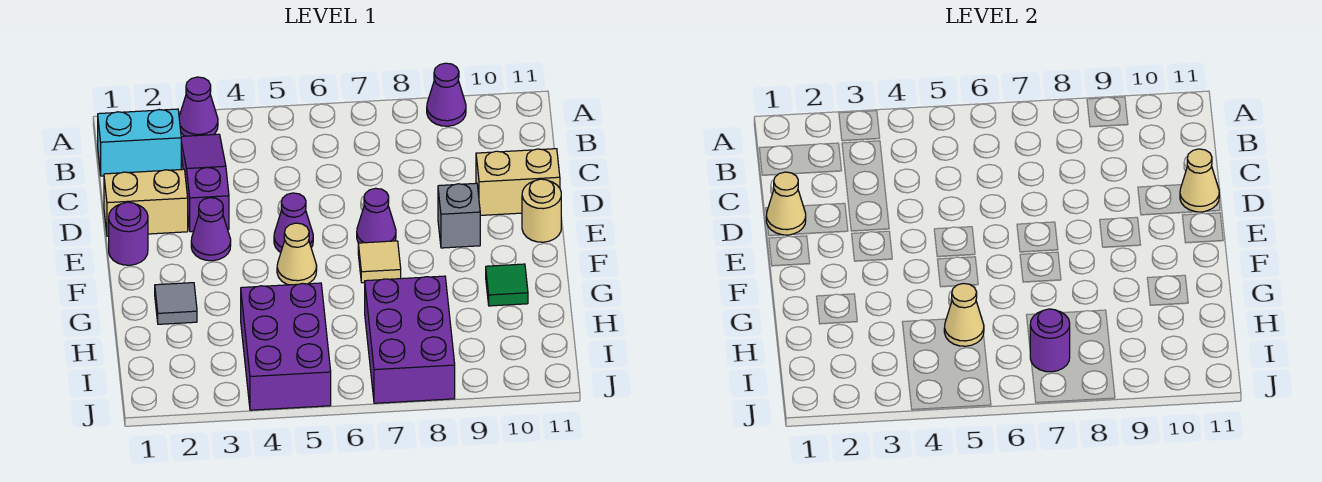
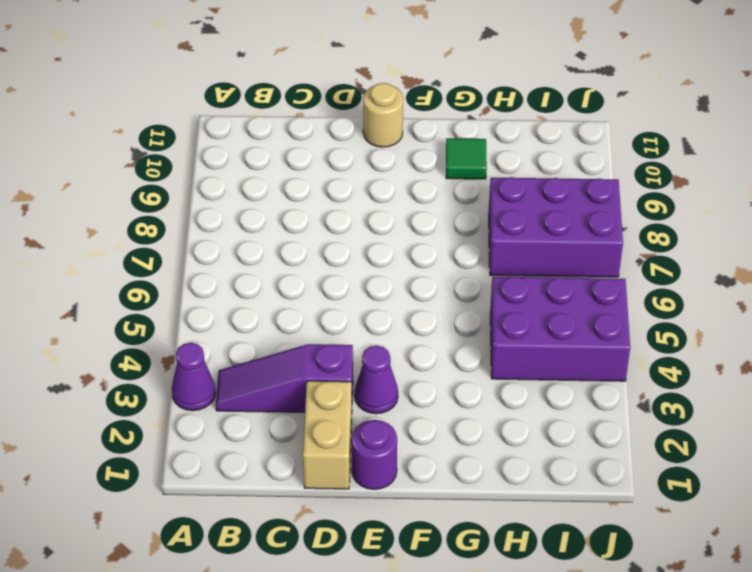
none -> purple cone A9 level 1
none -> cyan brick B1:B2 level 1
none -> tan brick D10:D11 level 1

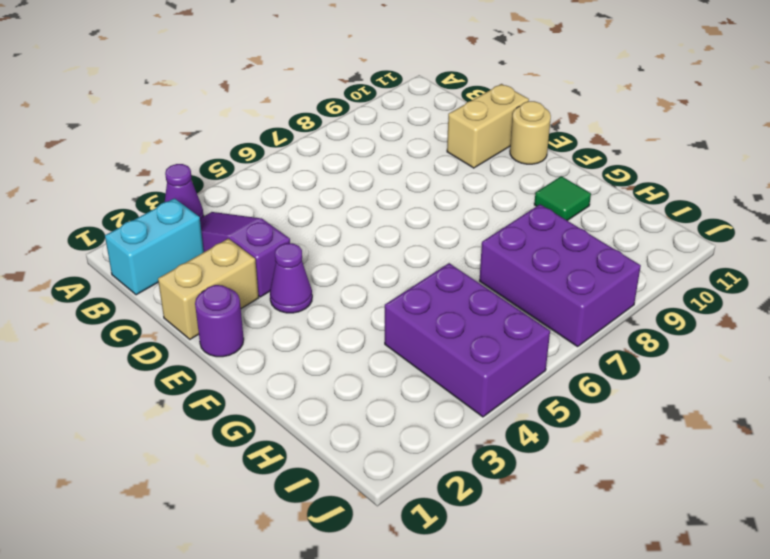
none -> purple cone A9 level 1
none -> purple cone E5 level 1
none -> purple cone E7 level 1

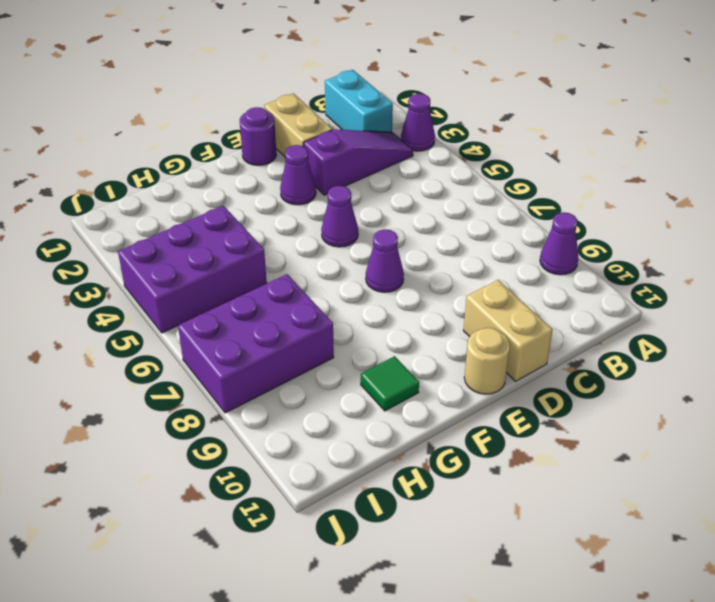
none -> grey brick E9 level 1
none -> tan cone F5 level 1
none -> tan tile F7 level 1

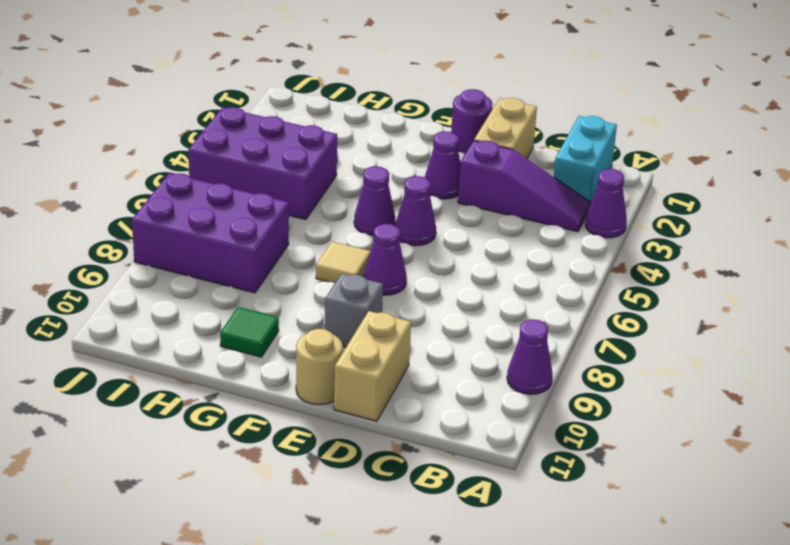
purple cone F5 level 1 -> tan cone F5 level 1
none -> grey tile G2 level 1
none -> tan cone D1 level 2
none -> tan cone D11 level 2

